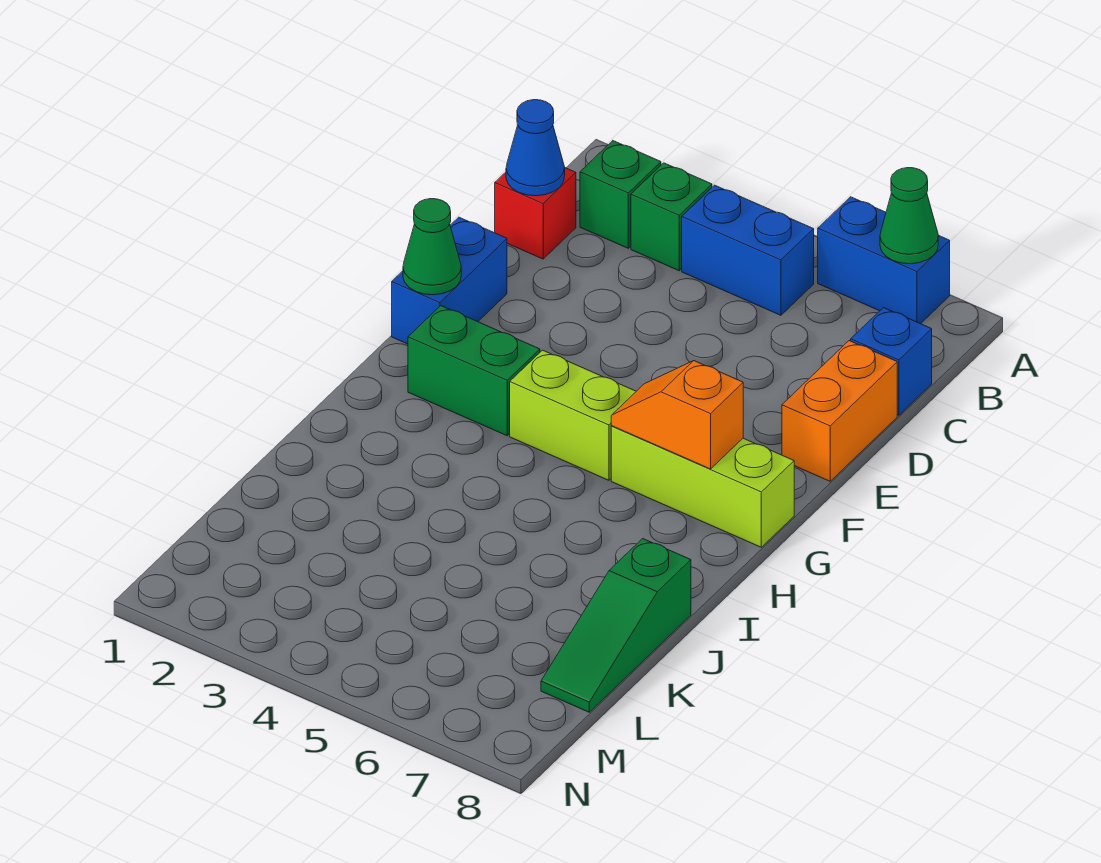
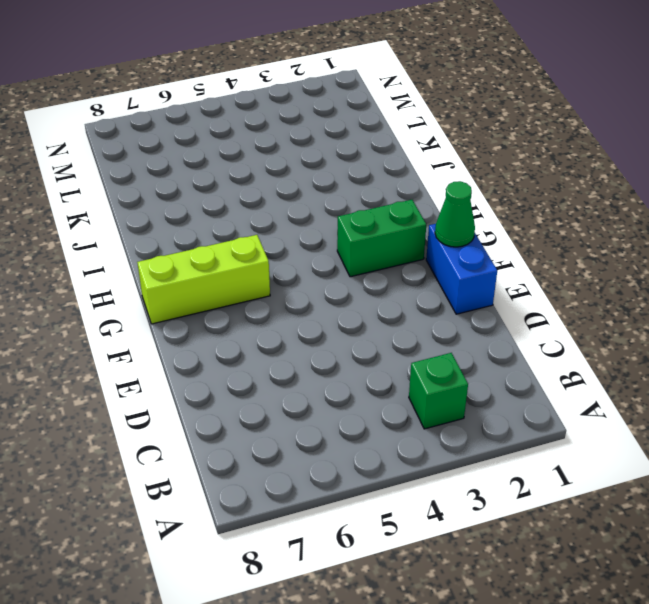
none -> blue brick A6:A7 level 1
none -> green brick B2 level 1
none -> blue brick B4:B5 level 1

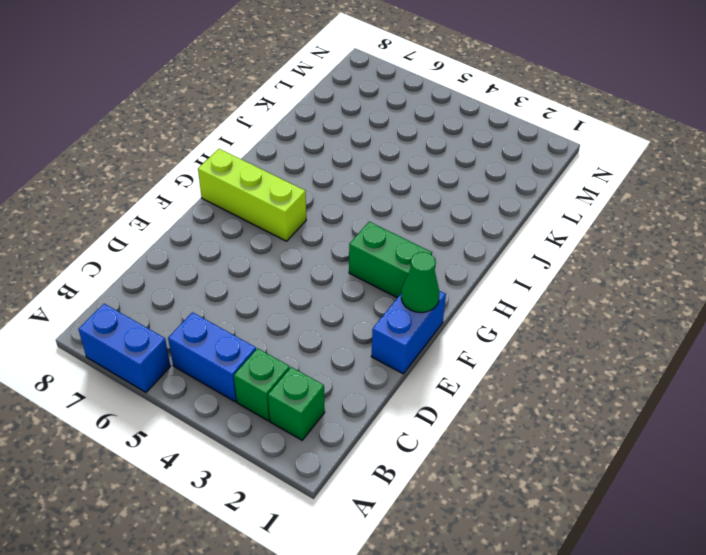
none -> red brick C1 level 1
none -> blue brick C8 level 1
none -> orange brick D8:E8 level 1

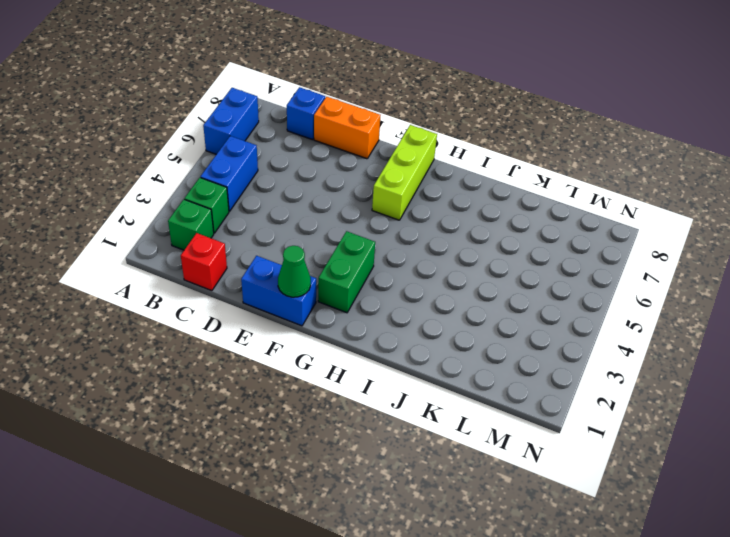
none -> lime brick G4:G5 level 1
none -> green slope J8:L8 level 1 top J
none -> green cone A7 level 2

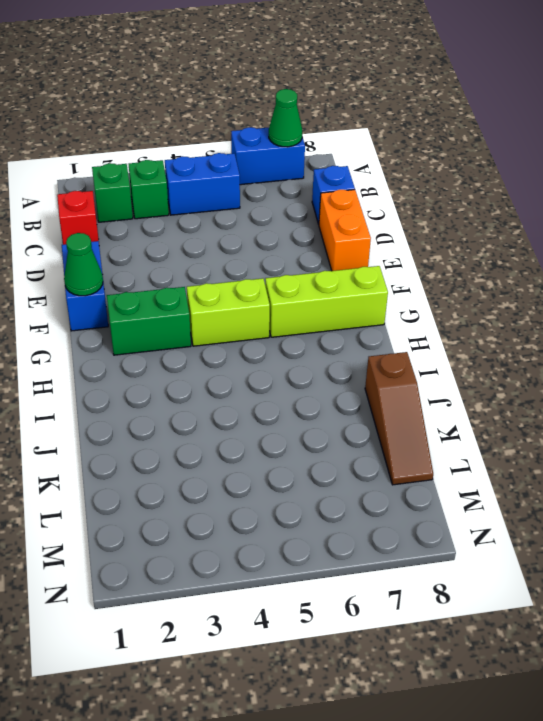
brown slope J8:L8 level 1 top J -> green slope J8:L8 level 1 top J
none -> blue cone C1 level 2
none -> orange slope G6:G7 level 2 top 7

